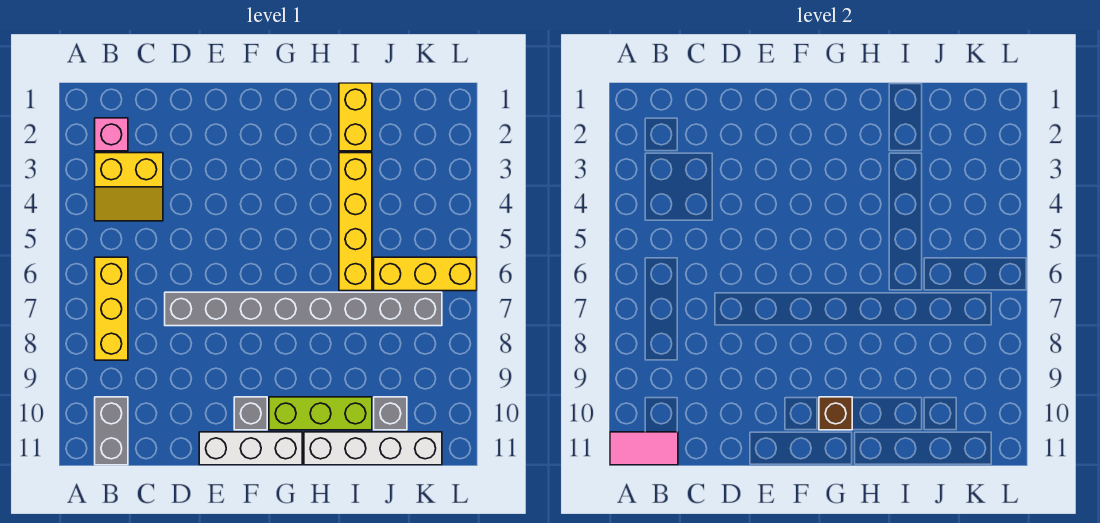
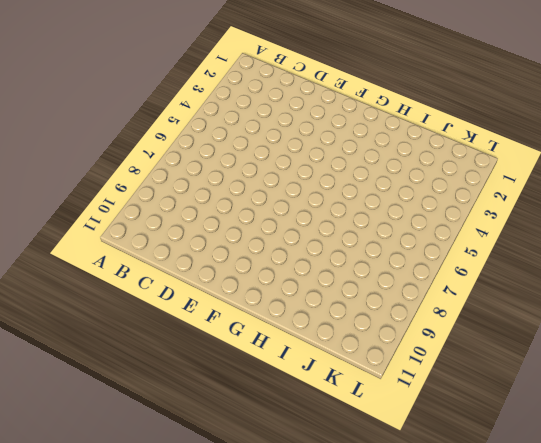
none -> pink brick B2 level 1
none -> yellow slope B3:C4 level 1 top 3
none -> yellow brick B6:B8 level 1

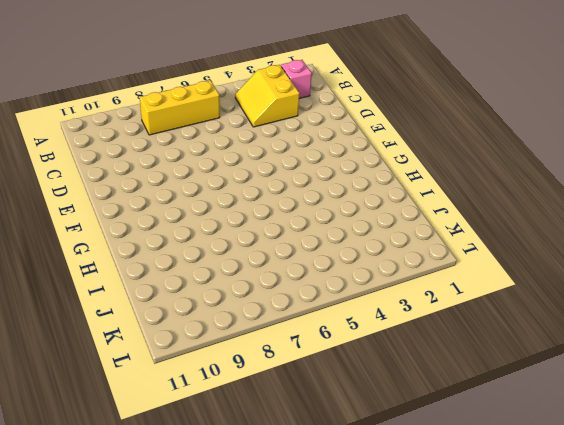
none -> grey brick B10:B11 level 1
none -> grey brick D7:K7 level 1
none -> white brick E11:G11 level 1

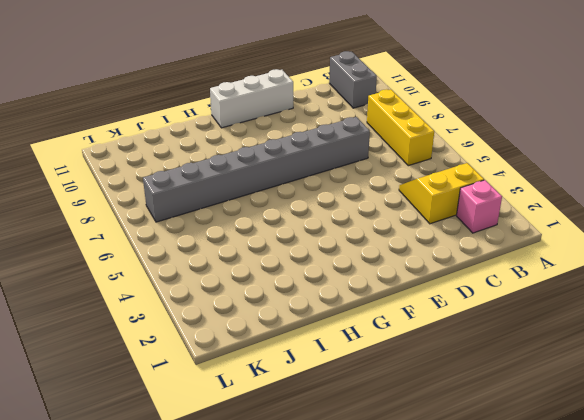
none -> grey brick F10 level 1
none -> lime brick G10:I10 level 1
none -> white brick H11:K11 level 1

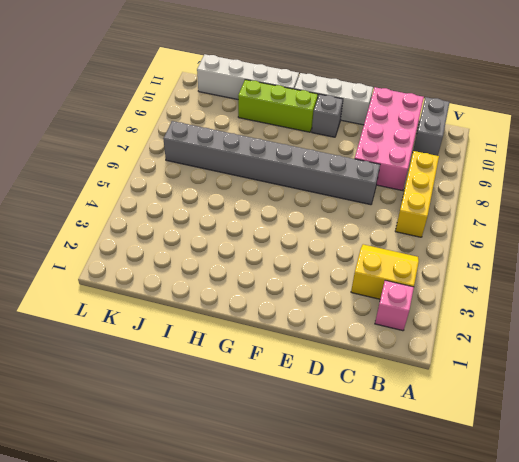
pink brick C8:D11 level 1 -> none
none -> yellow brick I1:I2 level 1
none -> yellow brick I3:I6 level 1
none -> yellow brick J6:L6 level 1

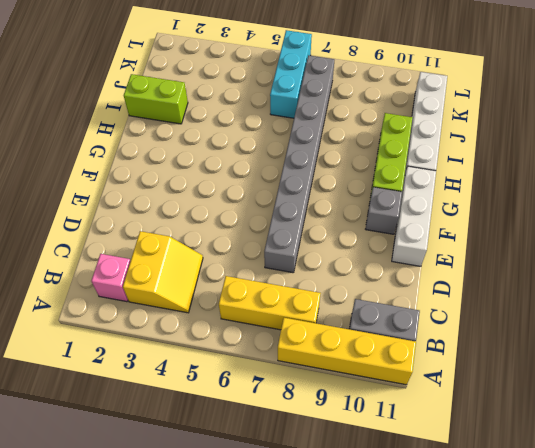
yellow brick A8:A11 level 1 -> yellow brick I3:I6 level 1
lime brick I1:I2 level 1 -> yellow brick I1:I2 level 1
cyan brick J6:L6 level 1 -> yellow brick J6:L6 level 1
none -> grey brick J10 level 1
none -> pink tile A11:B11 level 2
none -> brown brick G10 level 2

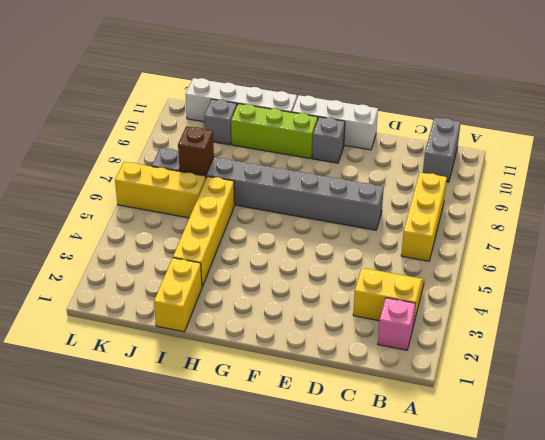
brown brick J7 level 2 -> brown brick G10 level 2
none -> pink tile A11:B11 level 2

